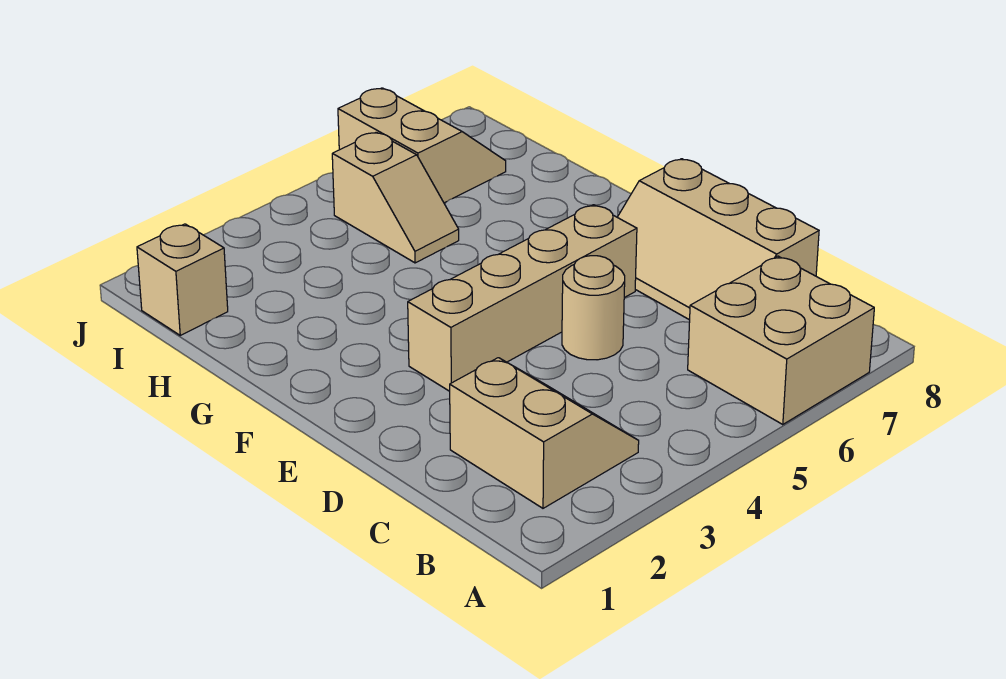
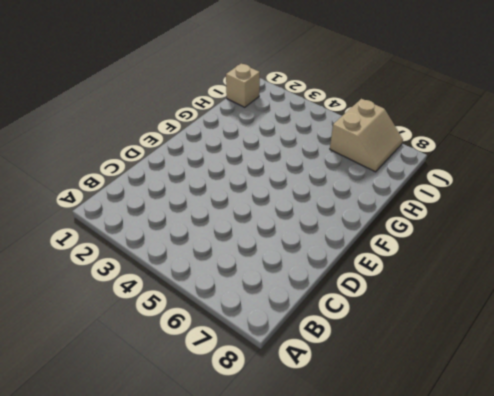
none -> tan brick A6:B7 level 1
none -> tan slope B2:C3 level 1 top 2

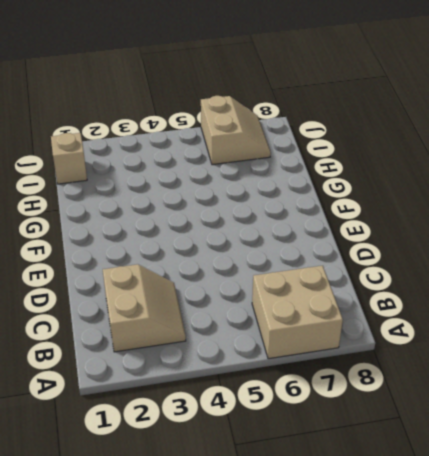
none -> tan slope C7:E8 level 1 top 8
none -> tan round brick D5 level 1

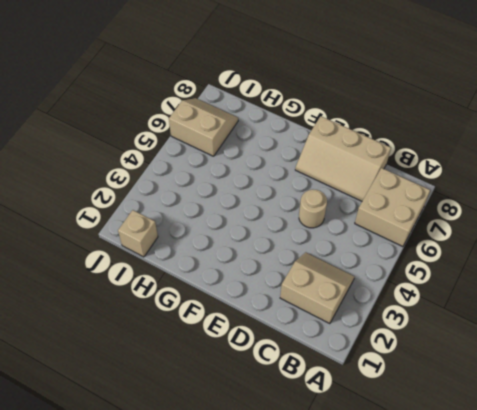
none -> tan brick E3:E6 level 1
none -> tan slope H5:I5 level 1 top I

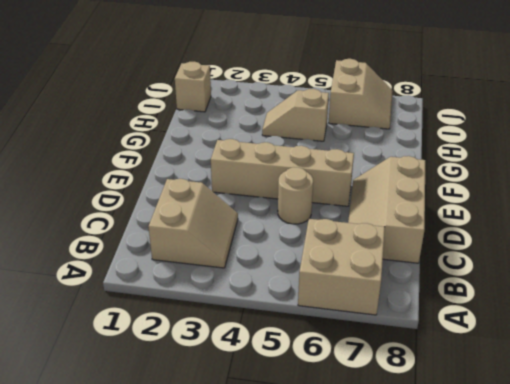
tan slope H4:H5 level 1 top 5 -> tan slope H5:I5 level 1 top I

